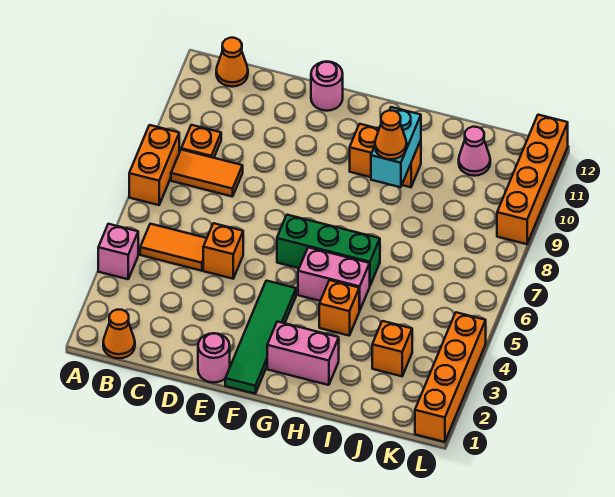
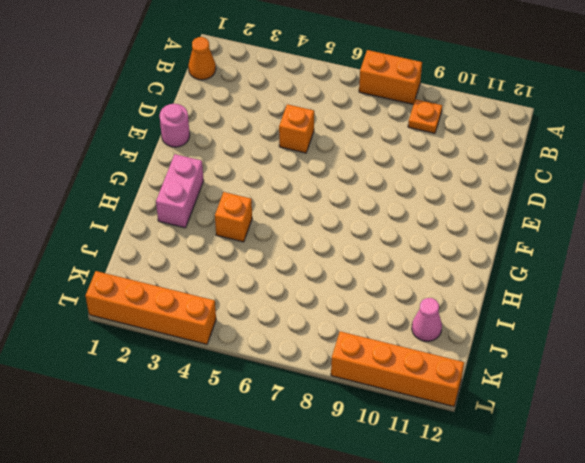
none -> pink brick A4 level 1
none -> orange tile B5:C5 level 1
none -> orange tile B8:C8 level 1

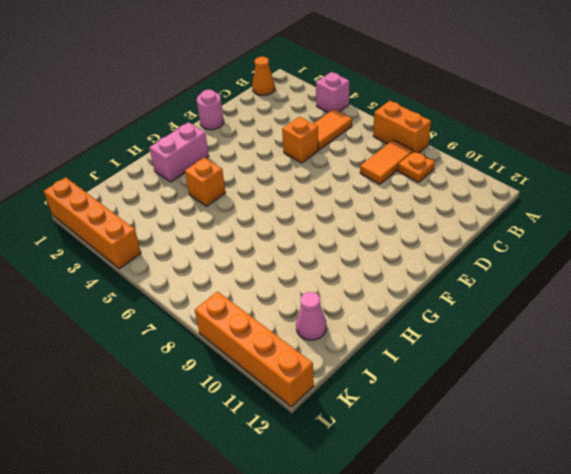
none -> orange cone B12 level 1
none -> pink round brick E12 level 1
none -> green tile F1:F4 level 1

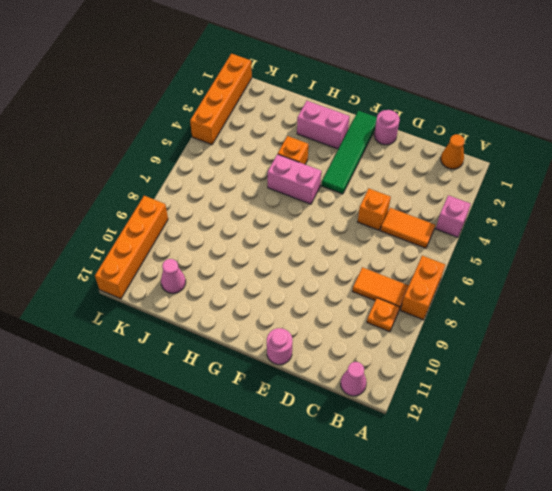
pink cone B12 level 1 -> orange cone B12 level 1
none -> green brick F6:H6 level 1
none -> orange brick G10:H10 level 1
none -> orange brick J3 level 1

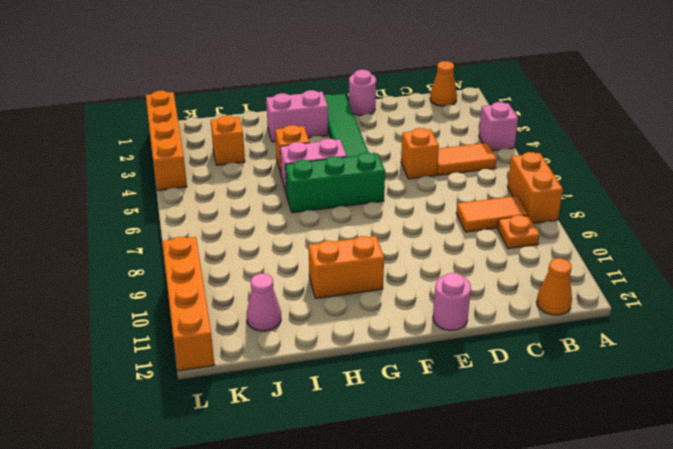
none -> cyan brick H9:H10 level 2
none -> orange cone H9 level 3

